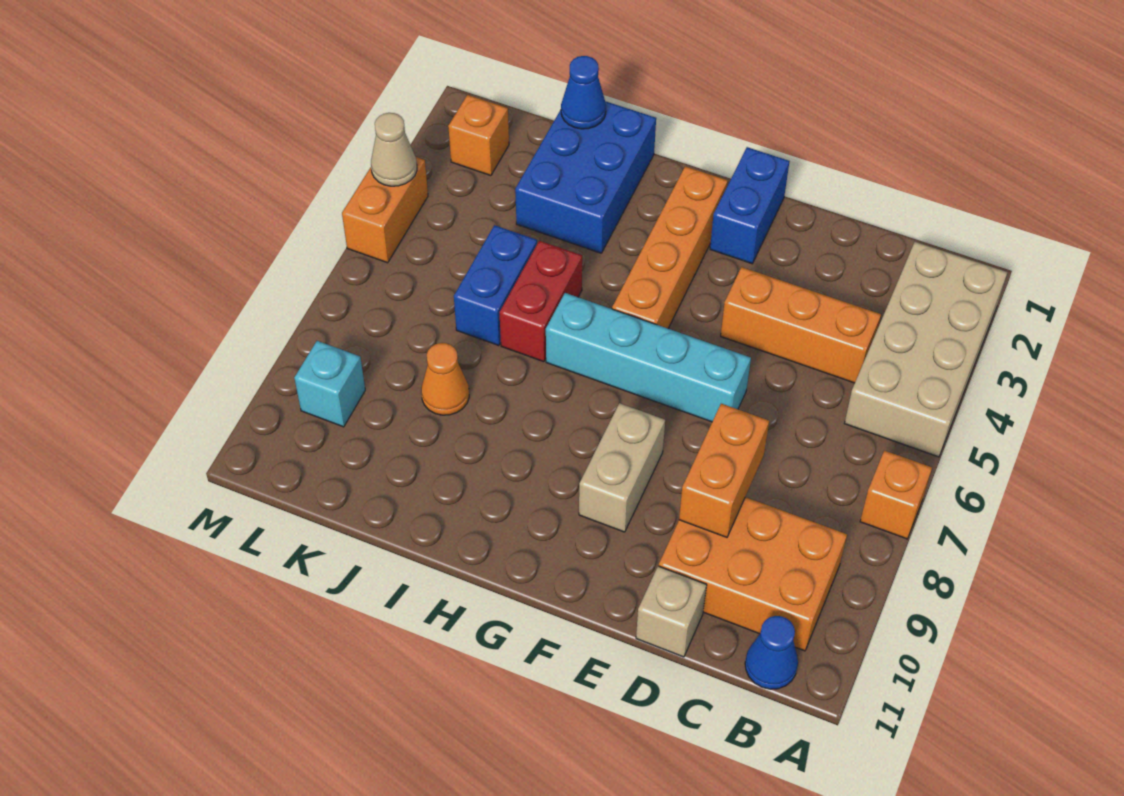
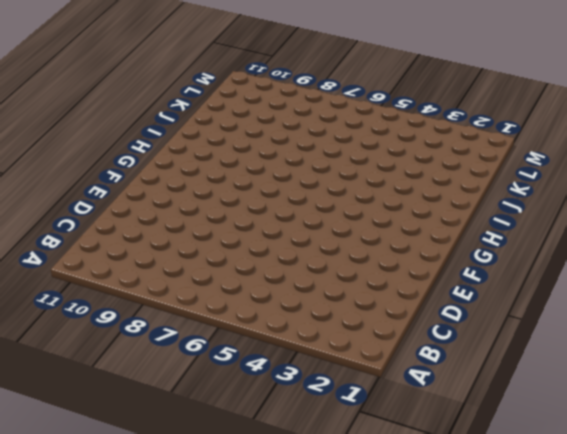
none -> tan brick A2:B5 level 1
none -> orange brick A7 level 1
none -> orange brick B9:D10 level 1

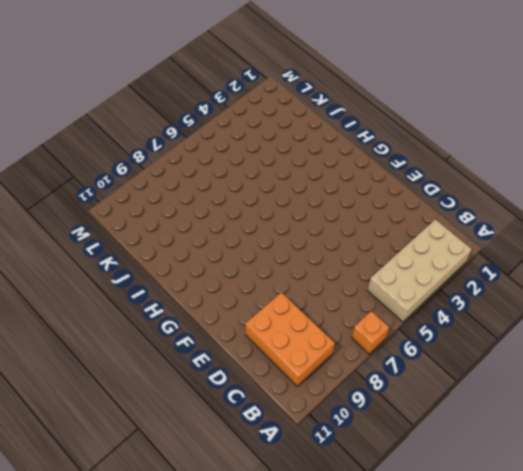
none -> blue cone B11 level 1
none -> orange brick C4:E4 level 1
none -> tan brick D11 level 1

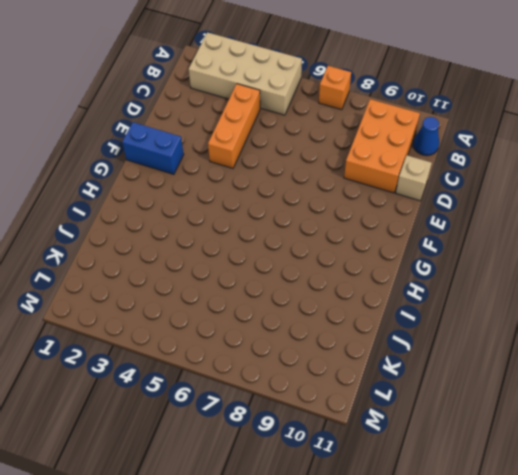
none -> cyan brick E6:H6 level 1
none -> tan brick F8:F9 level 1
none -> orange brick G2:G5 level 1

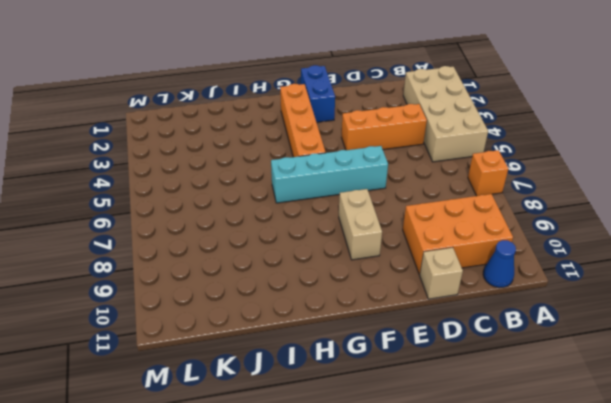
none -> blue brick I1:J3 level 1
none -> red brick I5:I6 level 1
none -> blue brick J5:J6 level 1

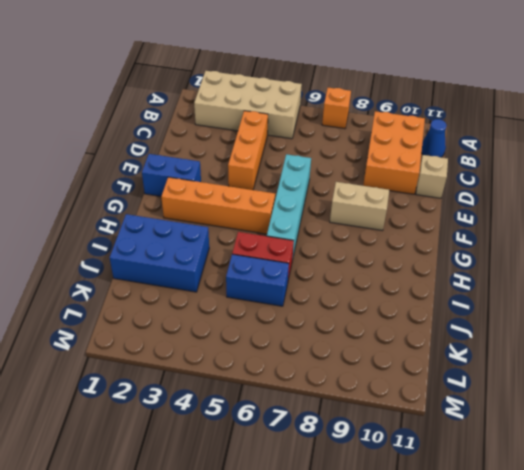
none -> orange cone J8 level 1
none -> orange brick L2 level 1
none -> cyan brick L9 level 1

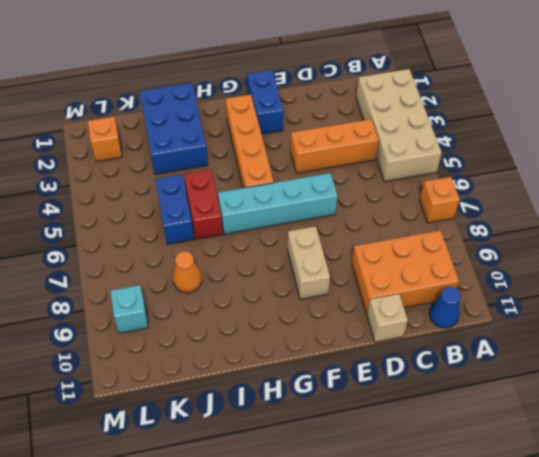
none -> orange brick M4:M5 level 1
none -> orange brick D8:D9 level 2
none -> blue cone J1 level 2

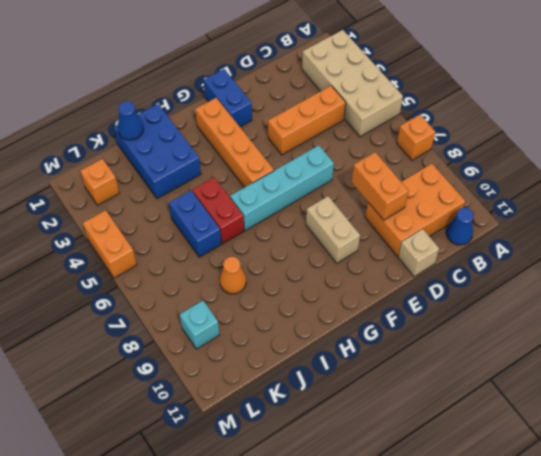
none -> tan cone M4 level 2

